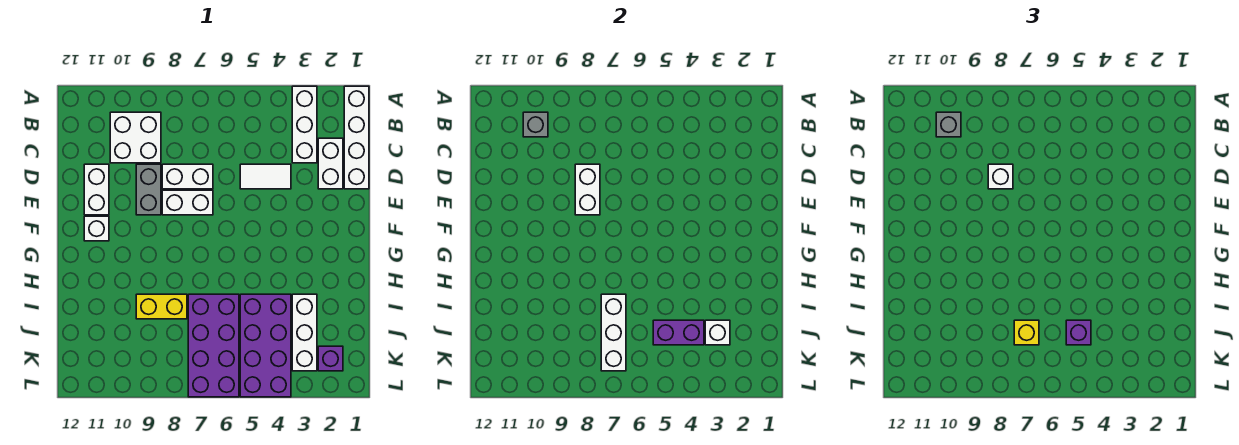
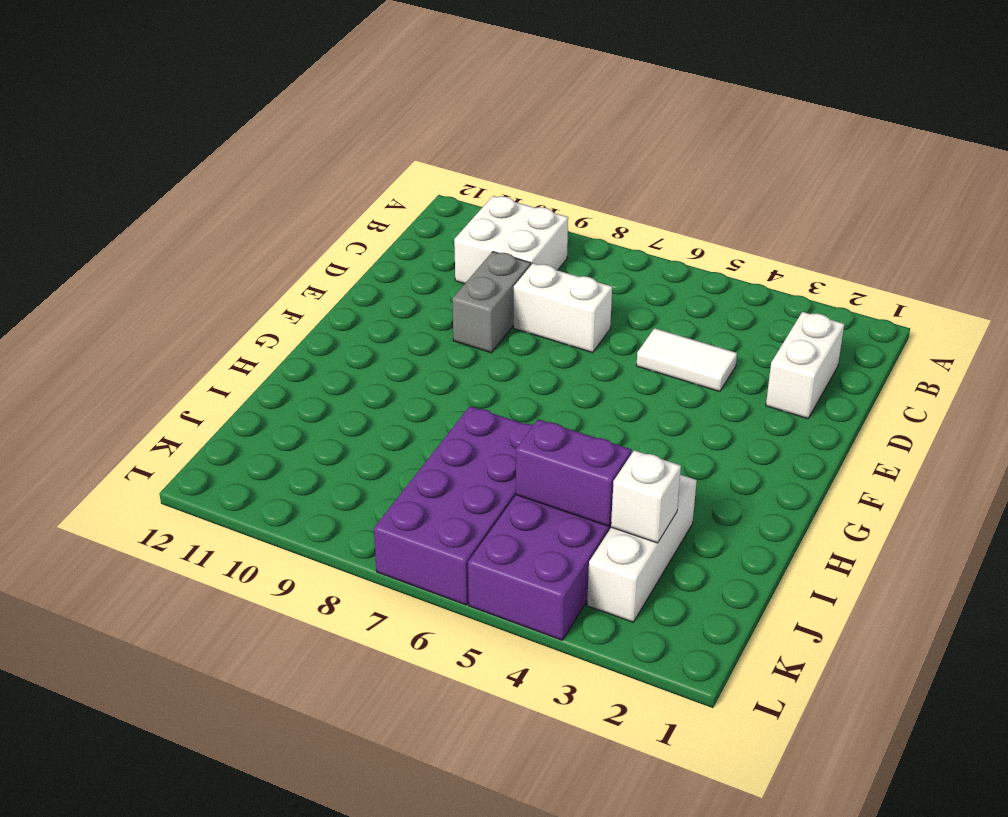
none -> white brick A1:D1 level 1
none -> white brick A3:C3 level 1
none -> white brick D11:E11 level 1

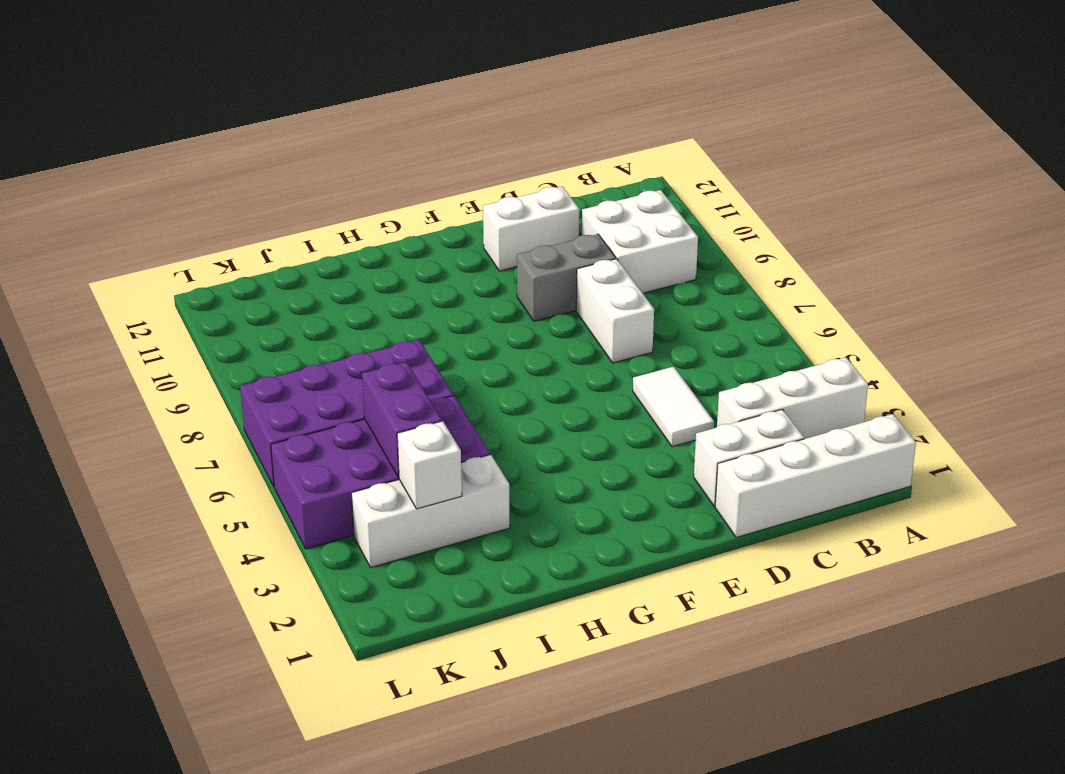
none -> white brick E7:E8 level 1
none -> white brick F11 level 1
none -> yellow brick I8:I9 level 1

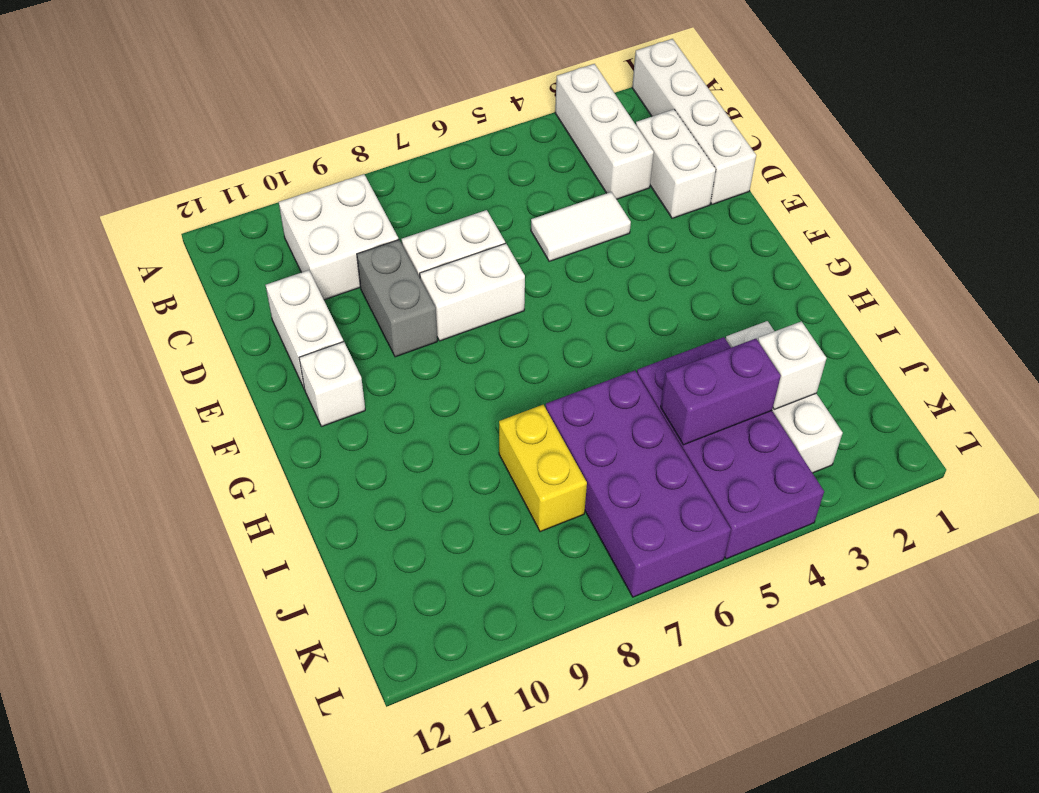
yellow brick I8:J8 level 1 -> yellow brick I8:I9 level 1
none -> purple brick K2 level 1
none -> grey brick B10 level 2
none -> white brick D8:E8 level 2

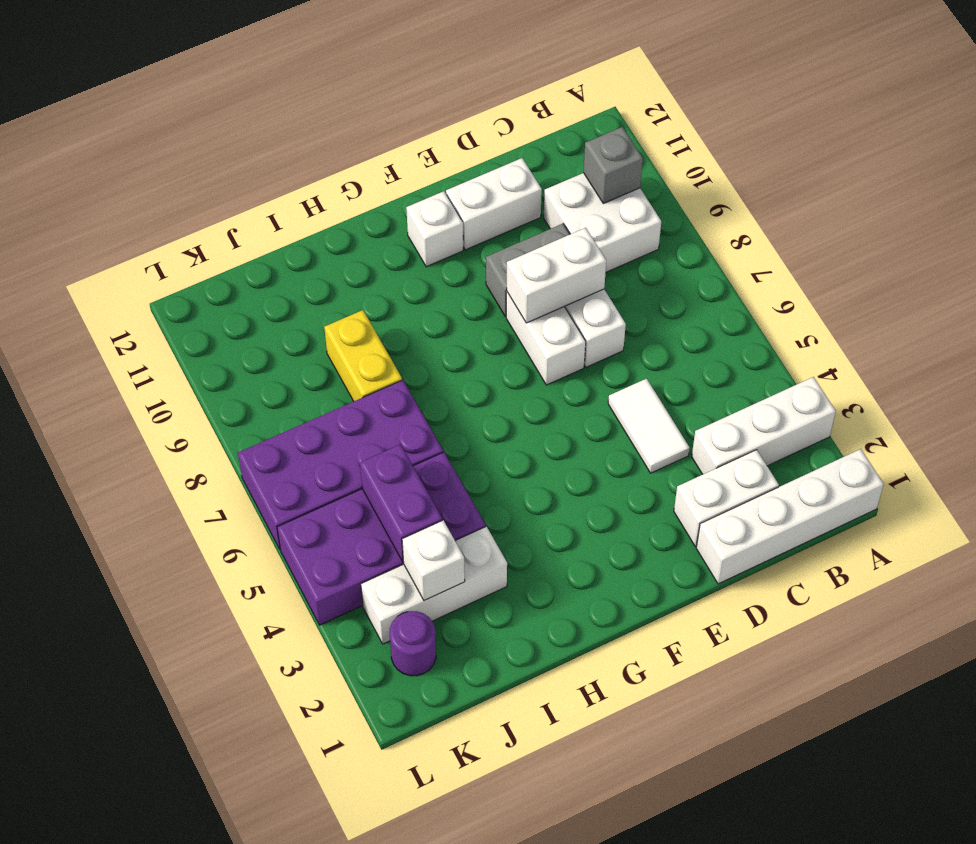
purple round brick K2 level 1 -> purple brick K2 level 1
none -> white brick I7:K7 level 2
none -> grey brick B10 level 3
none -> white brick D8 level 3

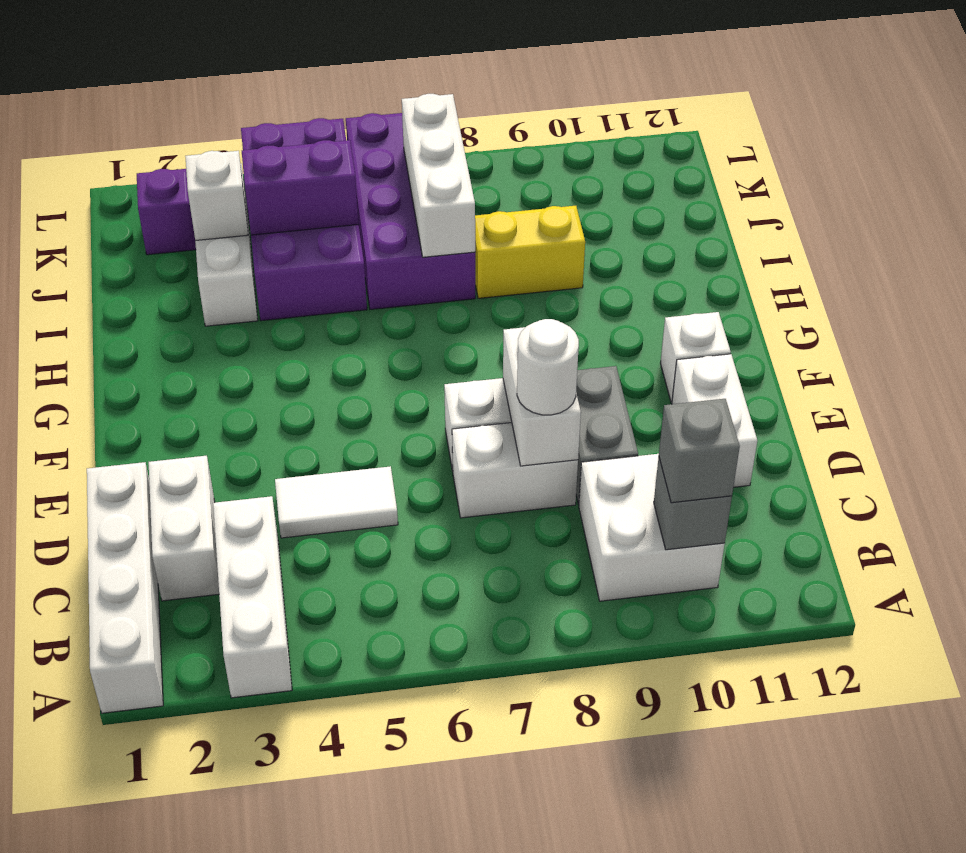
white round brick D8 level 3 -> white brick D8 level 3
none -> purple brick J5 level 3
none -> yellow brick J7 level 3

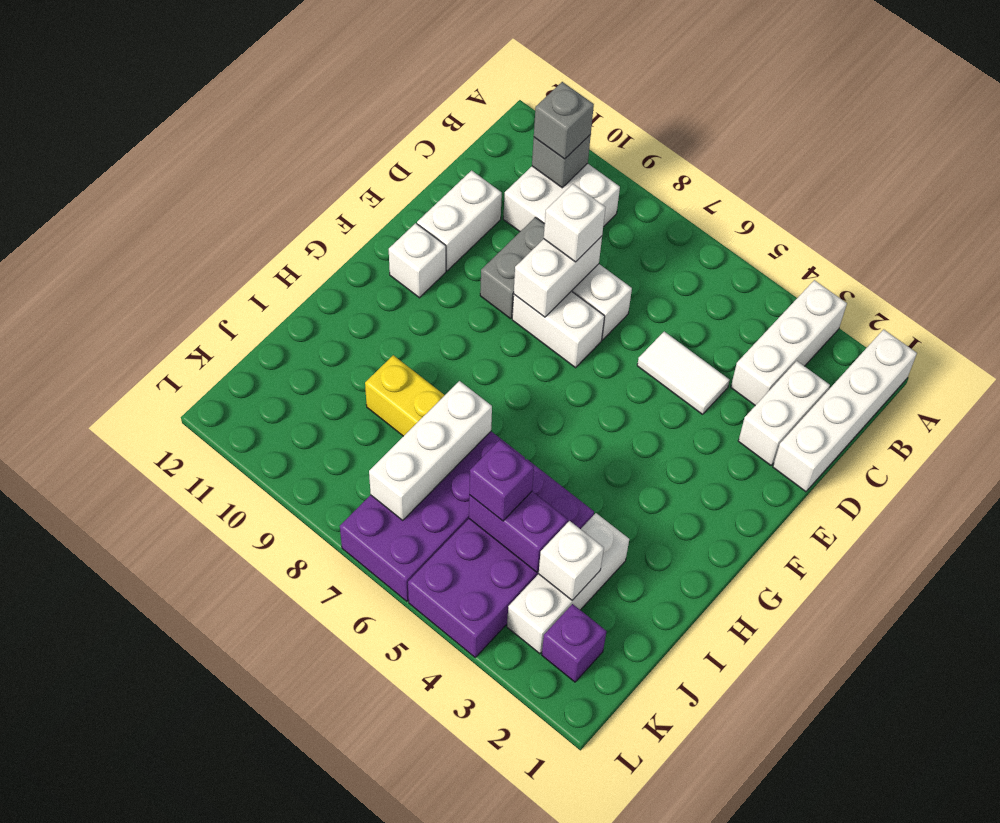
none -> yellow brick J7 level 3

